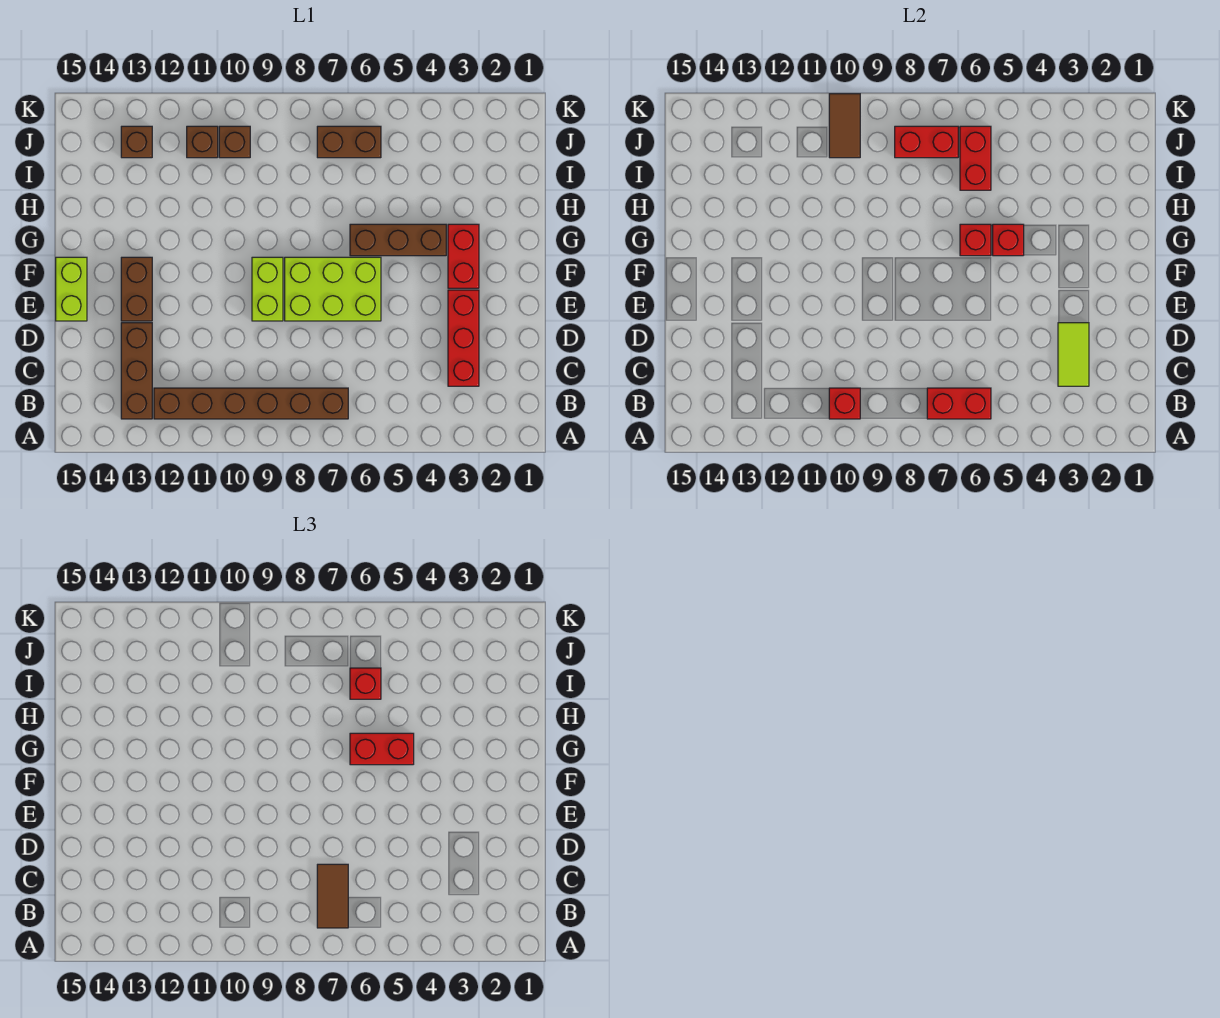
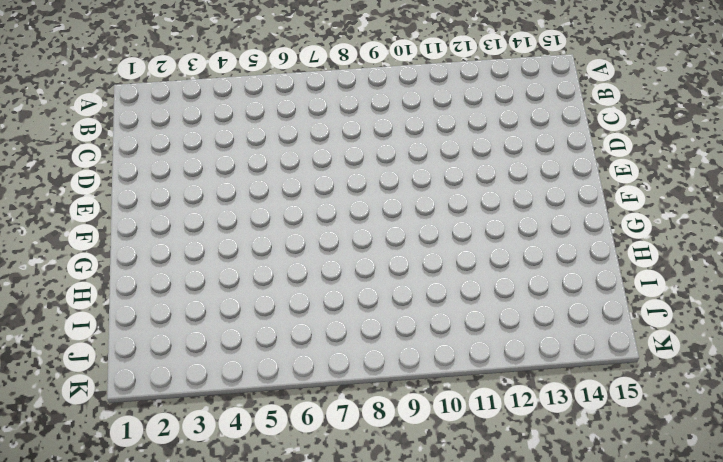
none -> brown brick B7:B12 level 1
none -> brown brick B13:D13 level 1
none -> red brick C3:E3 level 1

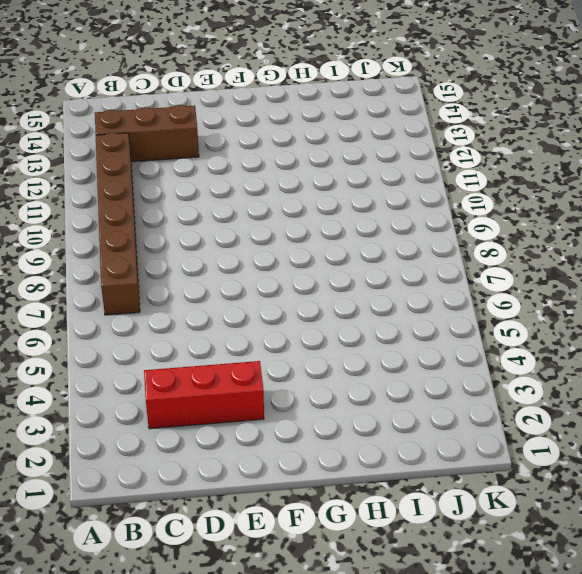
none -> lime brick E6:F8 level 1
none -> lime brick E9:F9 level 1
none -> brown brick E13:F13 level 1

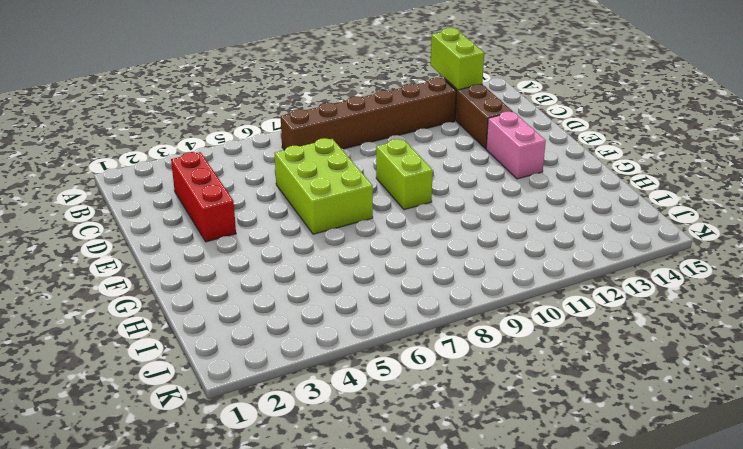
lime brick A13:B13 level 2 -> lime brick E15:F15 level 1
lime brick D6:F7 level 1 -> lime brick E6:F8 level 1
pink brick E13:F13 level 1 -> brown brick E13:F13 level 1
none -> red brick F3:G3 level 1
none -> brown brick G4:G6 level 1
none -> brown brick J6:J7 level 1

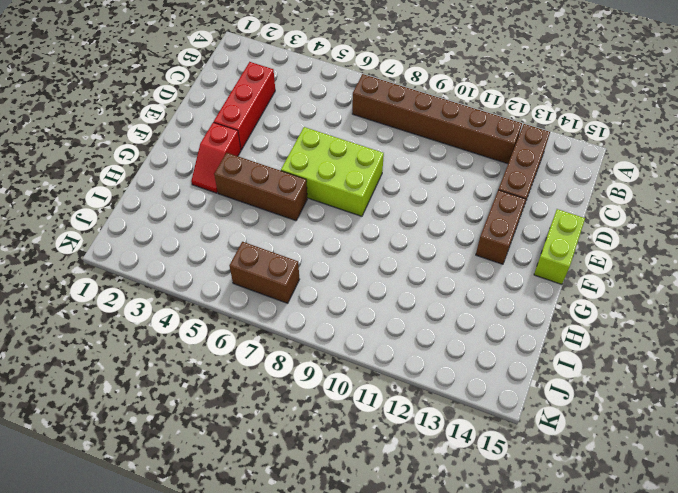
red slope F3:G3 level 1 top F -> red brick F3:G3 level 1
none -> lime brick E9:F9 level 1
none -> brown brick J10 level 1
none -> brown brick J11 level 1

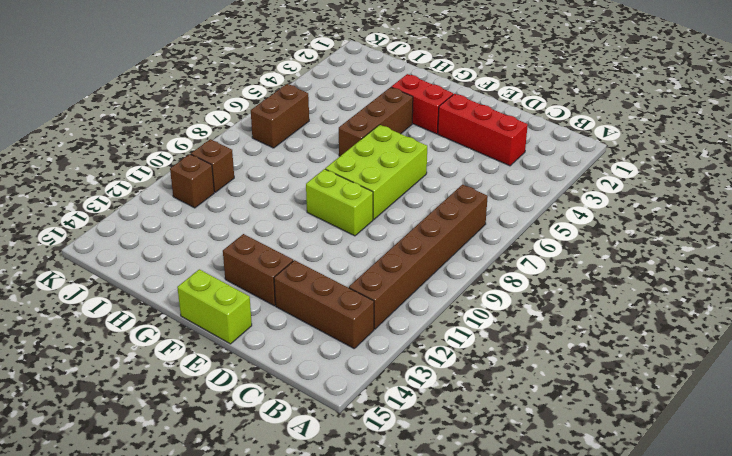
none -> brown brick J13 level 1
none -> red brick B6:B7 level 2
none -> red brick B10 level 2

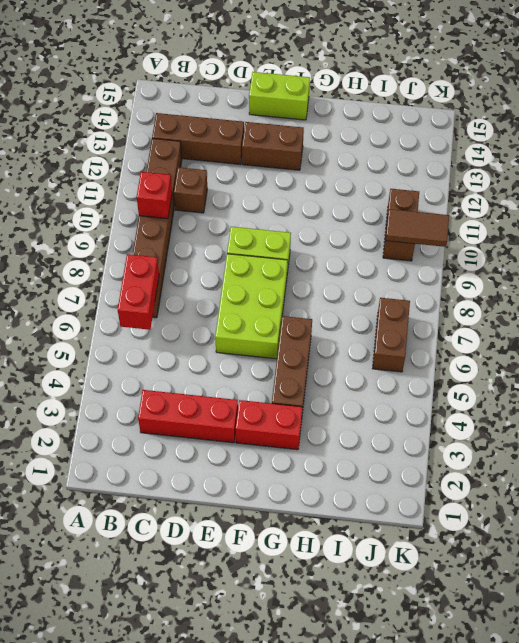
brown brick C11 level 1 -> brown brick J13 level 1
none -> lime tile C3:D3 level 2
none -> red brick G5 level 2
none -> red brick G6 level 2

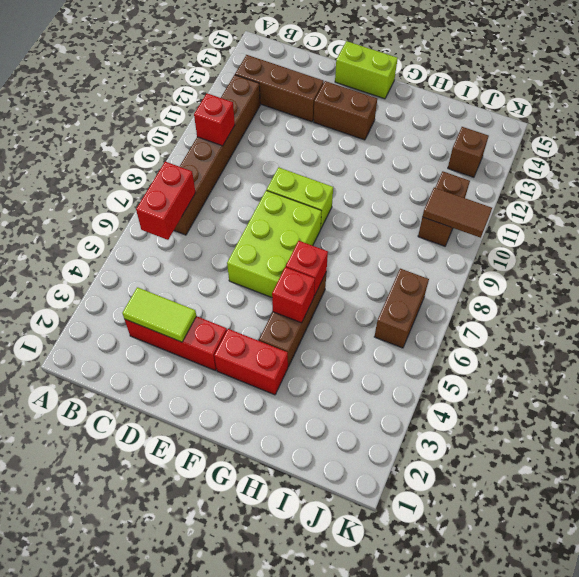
none -> red brick I6:J6 level 2
none -> red brick J7:J8 level 2
none -> brown tile B7:C7 level 3

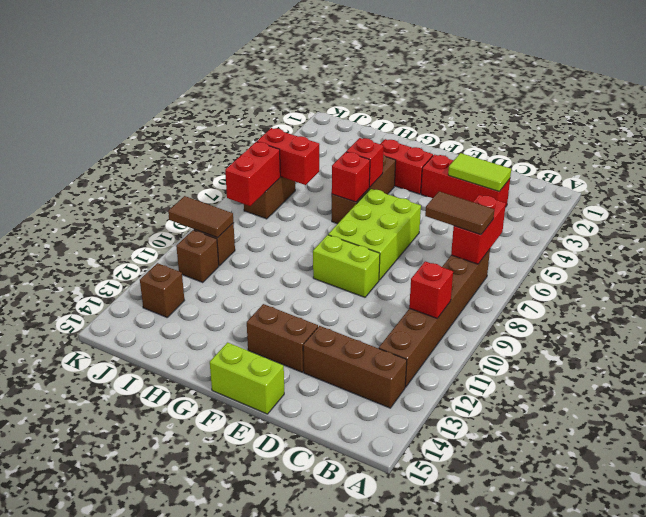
none -> red brick G5:G6 level 3
none -> red brick I6 level 3

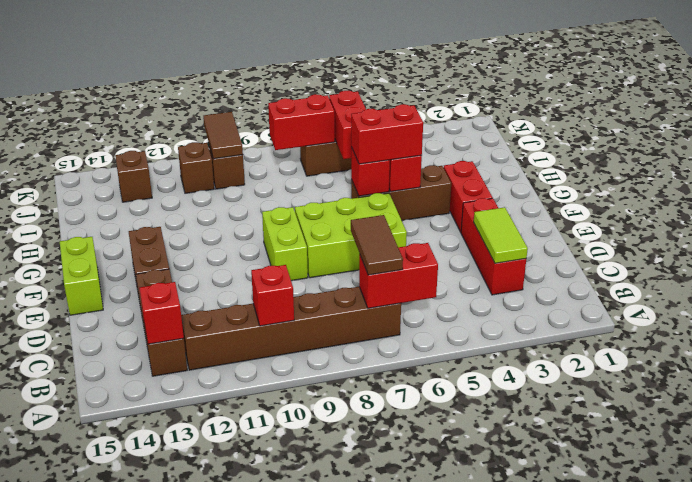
red brick B13 level 2 -> red brick I6 level 3

